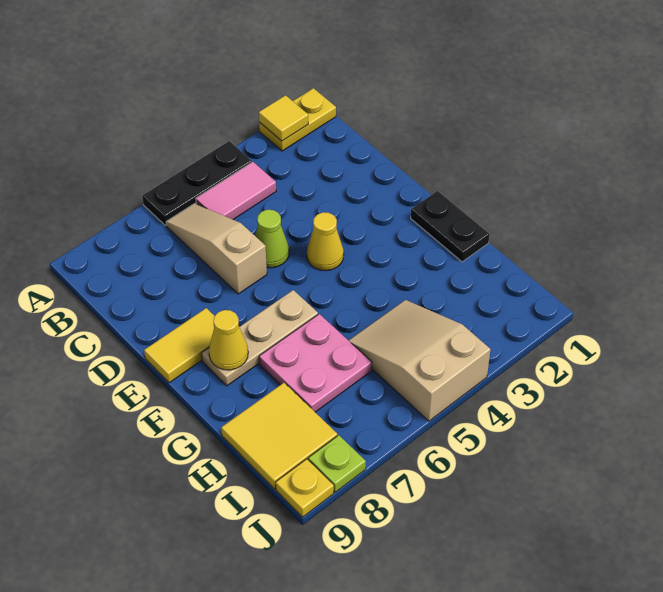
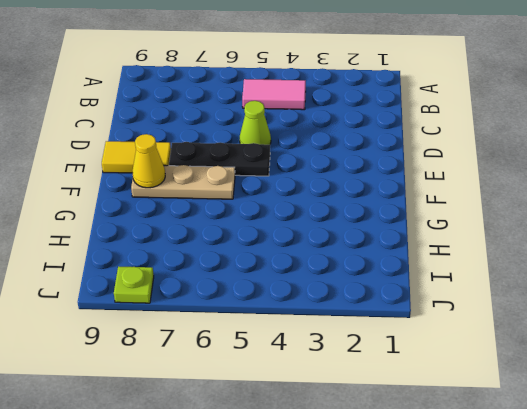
black plate E5:E7 level 1 -> black plate A4:A6 level 1
none -> yellow plate A1:A2 level 1
none -> tan slope B6:D6 level 1 top D
none -> yellow cone E4 level 1

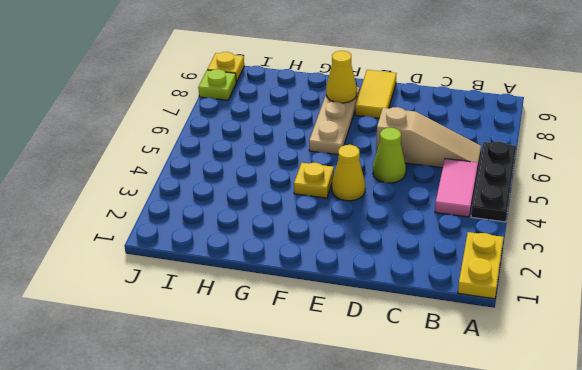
yellow plate F4 level 1 -> none
none -> black plate F1:G1 level 1
none -> pink plate G6:H7 level 1
none -> tan slope H4:J5 level 1 top J

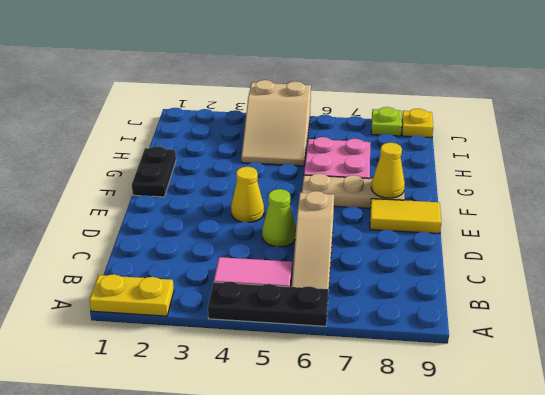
none -> yellow tile H8:I9 level 1
none -> yellow tile A2 level 2

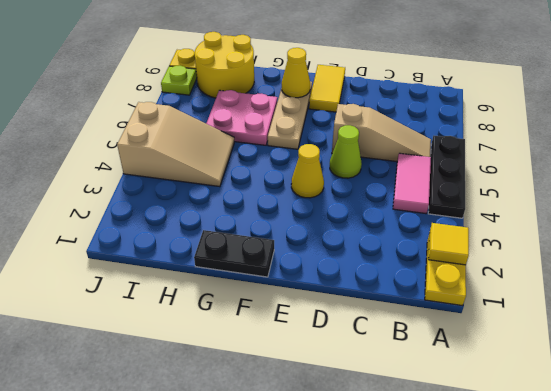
yellow round brick H8:I9 level 1 -> yellow tile H8:I9 level 1

